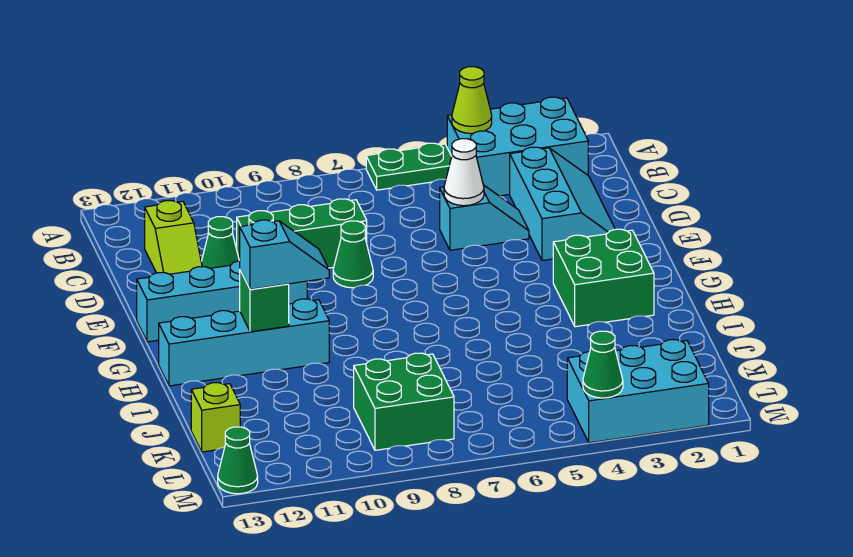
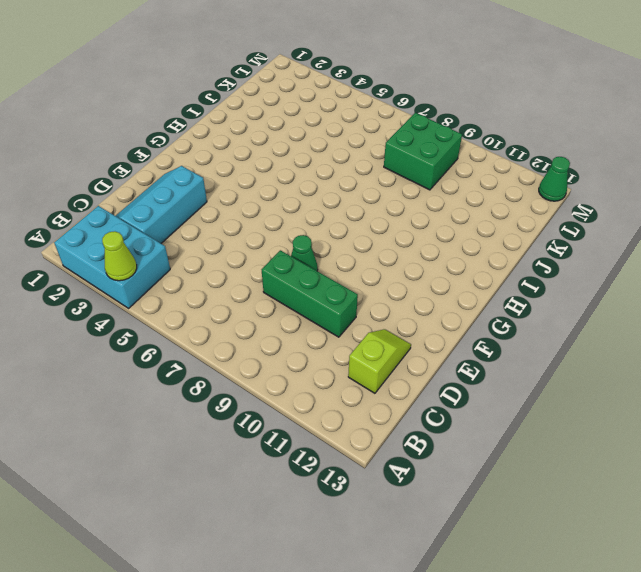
none -> green plate A5:A6 level 1
none -> cyan slope D4:D5 level 1 top 5
none -> green cone D11 level 1

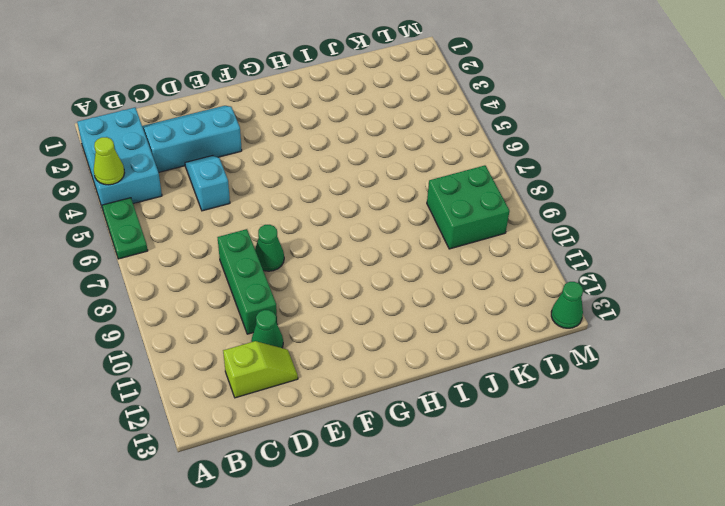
none -> cyan brick F10:F13 level 1
none -> green brick G2:H3 level 1
none -> cyan brick H10:H13 level 1

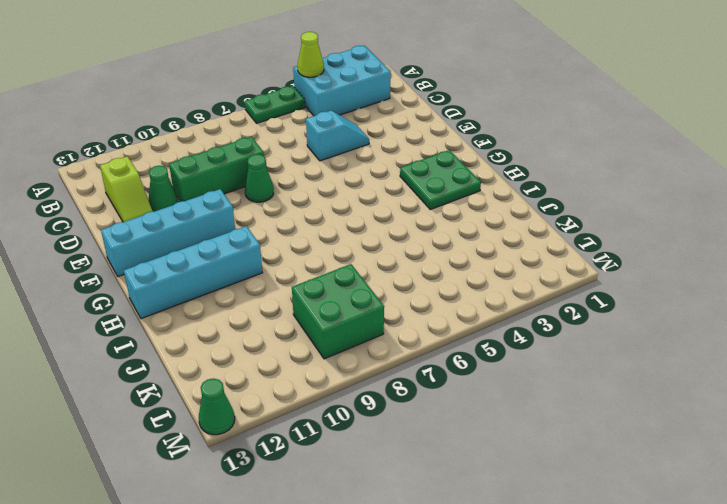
green plate G2:H3 level 1 -> green brick G2:H3 level 1
none -> cyan slope C2:E3 level 1 top 3
none -> lime brick K13 level 1
none -> cyan brick L2:M4 level 1

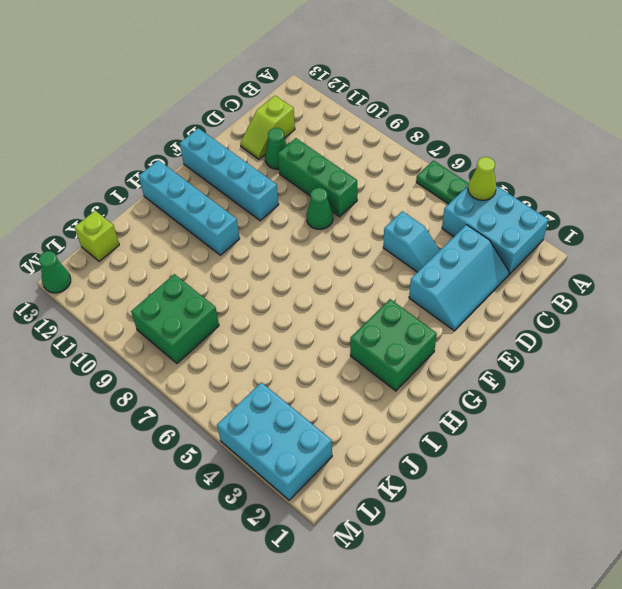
none -> white cone D5 level 2
none -> green brick H11 level 2
none -> green cone M4 level 2

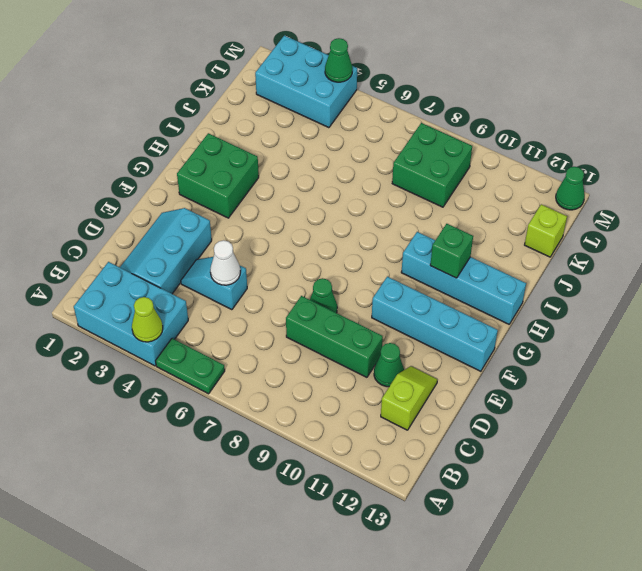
none -> cyan slope H10:H11 level 3 top 11

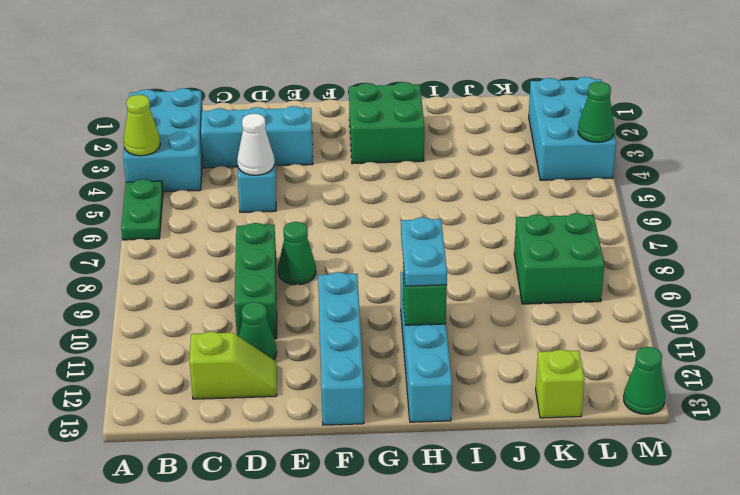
cyan plate H10:H11 level 3 -> cyan slope H10:H11 level 3 top 11

